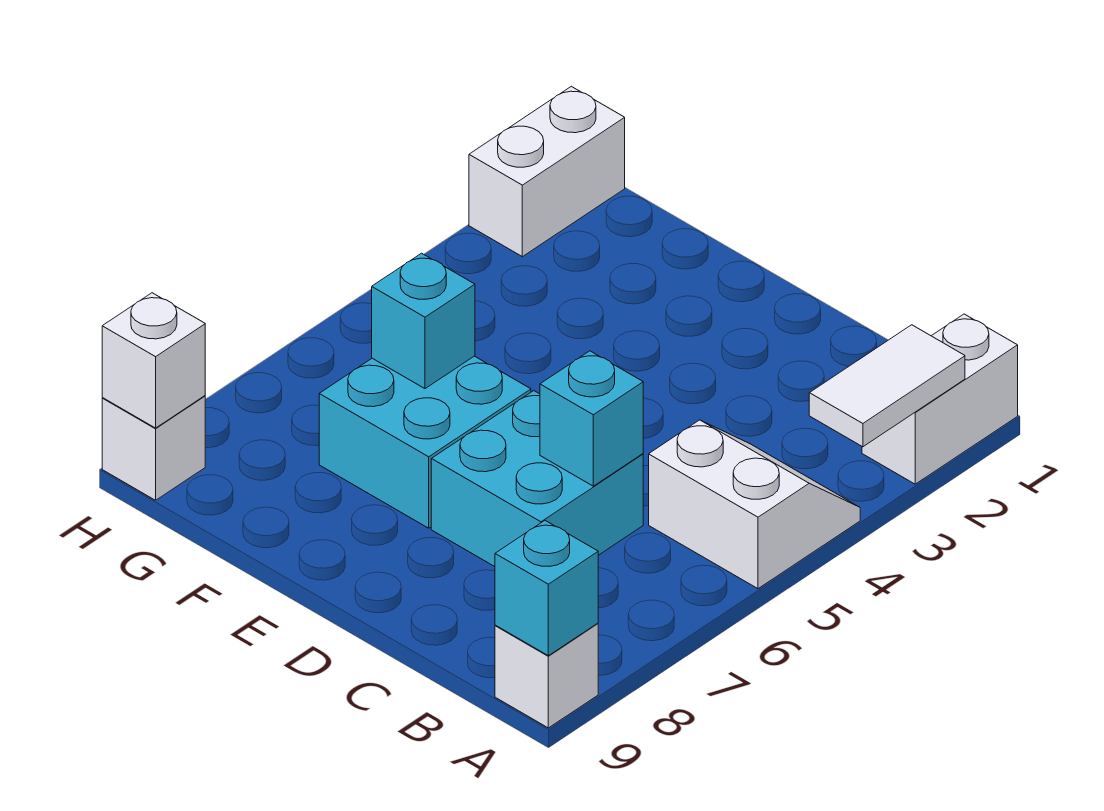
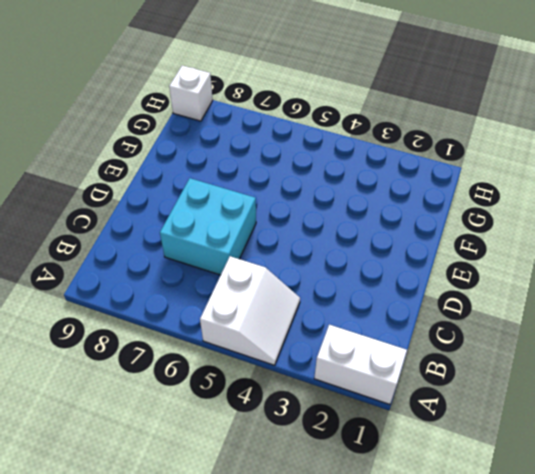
none -> white brick A9 level 1
none -> cyan brick E6:F7 level 1
none -> white brick H1:H2 level 1

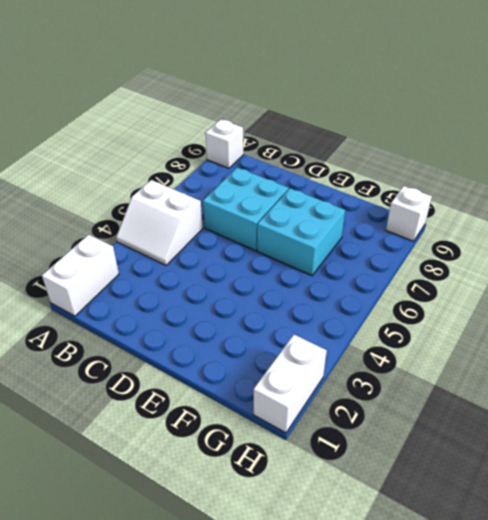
none -> white tile A2:A3 level 2
none -> cyan brick A9 level 2
none -> cyan brick C6 level 2

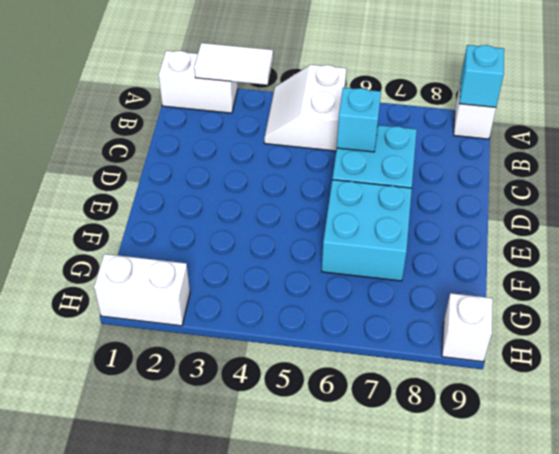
none -> cyan brick F6 level 2
none -> white brick H9 level 2

